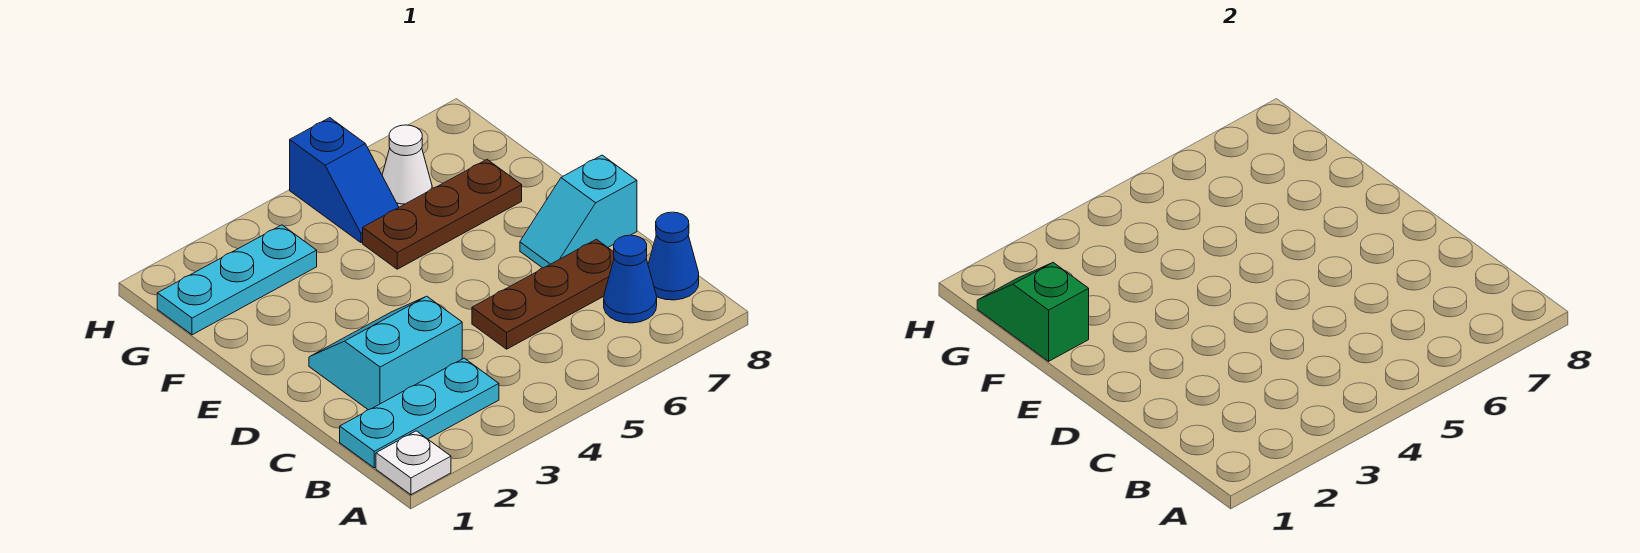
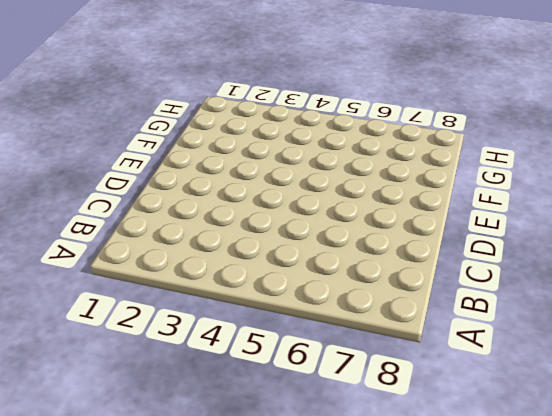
none -> white plate A1 level 1
none -> cyan plate B1:B3 level 1
none -> blue cone B7 level 1

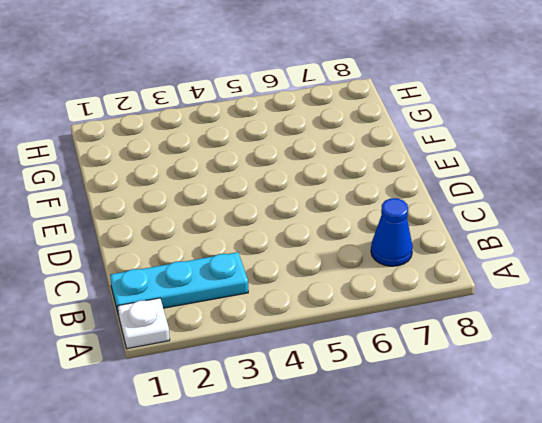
none -> blue cone B8 level 1
none -> cyan slope C2:D3 level 1 top C
none -> brown plate C5:C7 level 1

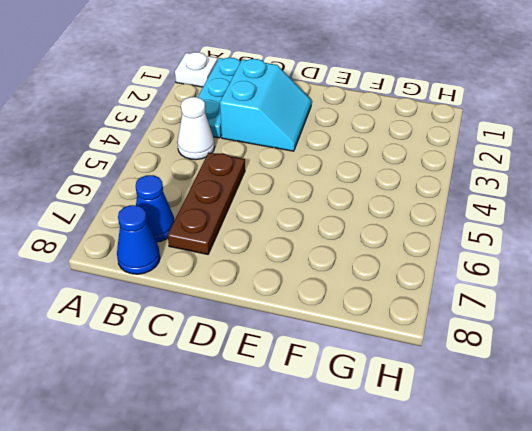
white cone B4 level 1 -> white cone G6 level 1
none -> cyan slope D7:D8 level 1 top 8
none -> brown plate F5:F7 level 1
none -> cyan plate G1:G3 level 1

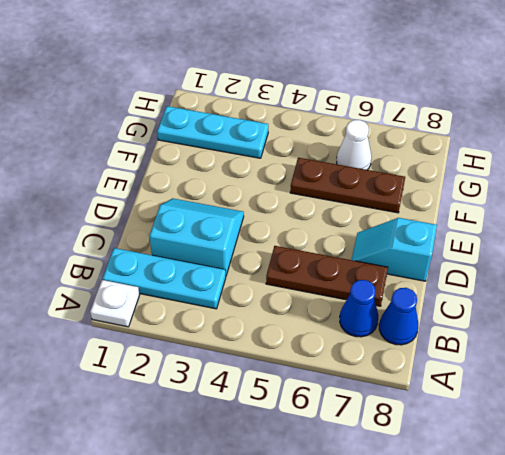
none -> blue slope G5:H5 level 1 top H
none -> green slope F1:G1 level 2 top F

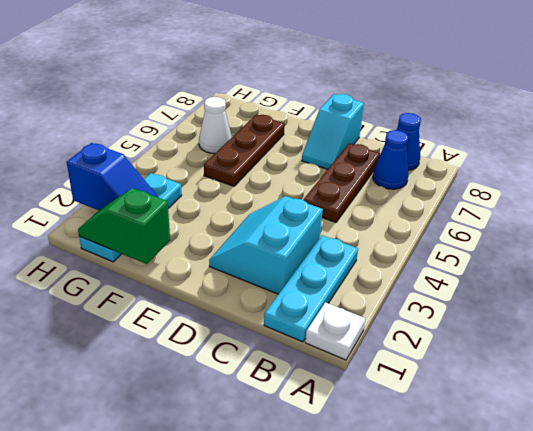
blue slope G2:H2 level 2 top H -> blue slope G5:H5 level 1 top H

